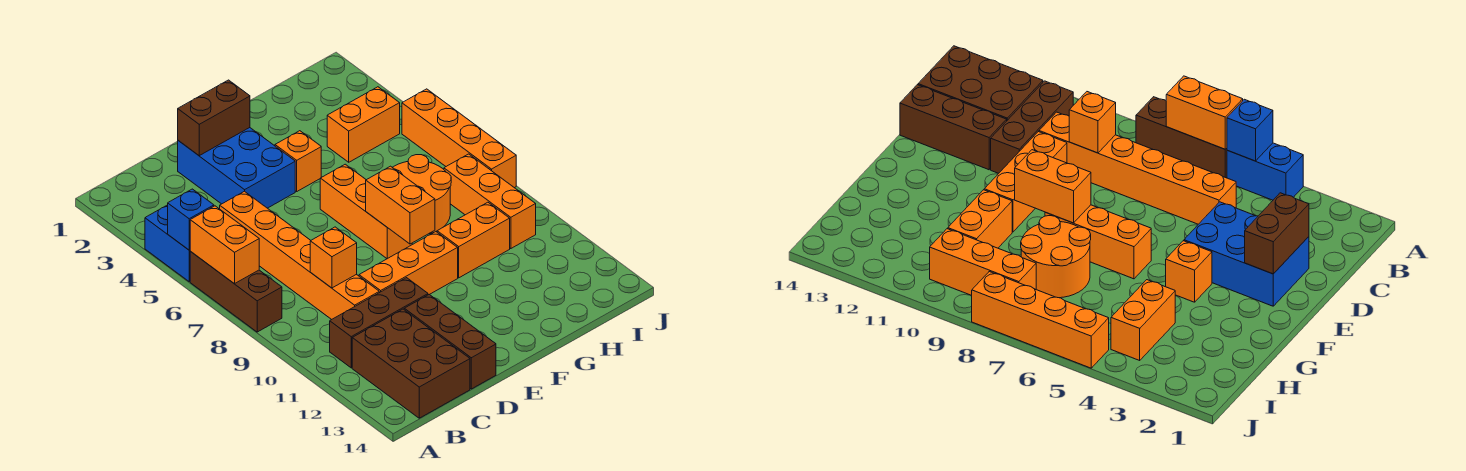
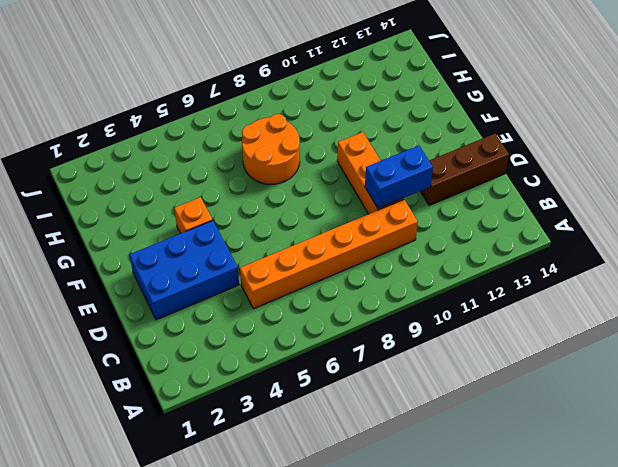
blue brick D10:D11 level 2 -> blue brick A4:A5 level 1
none -> brown brick A6:A8 level 1
none -> brown brick B11:D11 level 1
none -> brown brick B12:C14 level 1

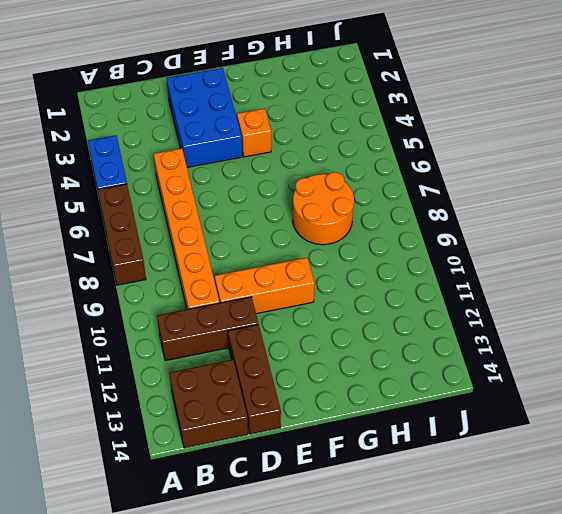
brown brick B13:C14 level 1 -> brown brick B12:C14 level 1
none -> orange brick F6:F8 level 1
none -> orange brick G10:H10 level 1
none -> orange brick H4:I4 level 1

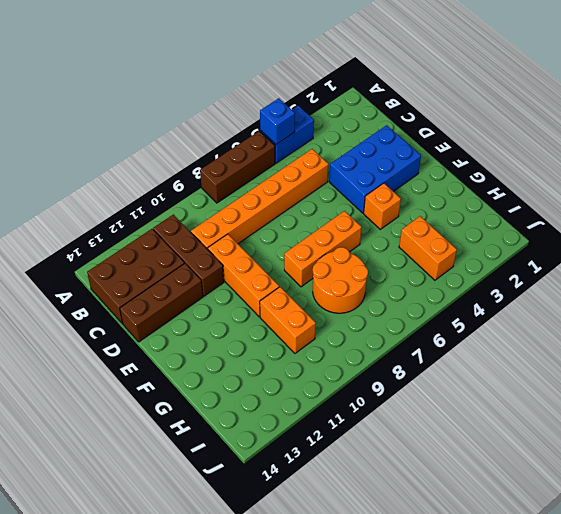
none -> orange brick I8:I10 level 1
none -> orange brick J5:J8 level 1
none -> orange brick A6:A7 level 2

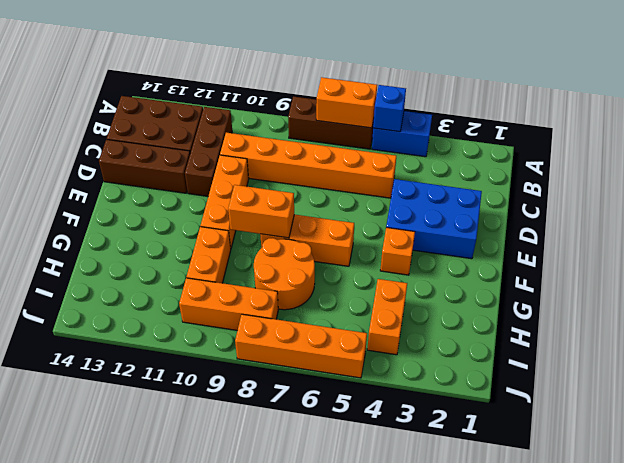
none -> orange brick C9 level 2
none -> brown brick D2:E2 level 2

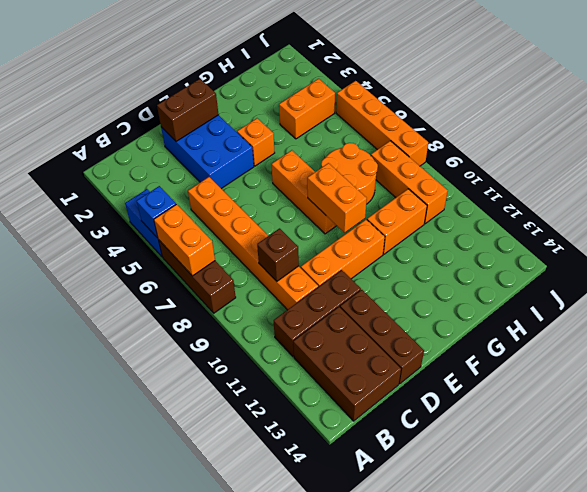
brown brick C9 level 2 -> orange brick C9 level 2

